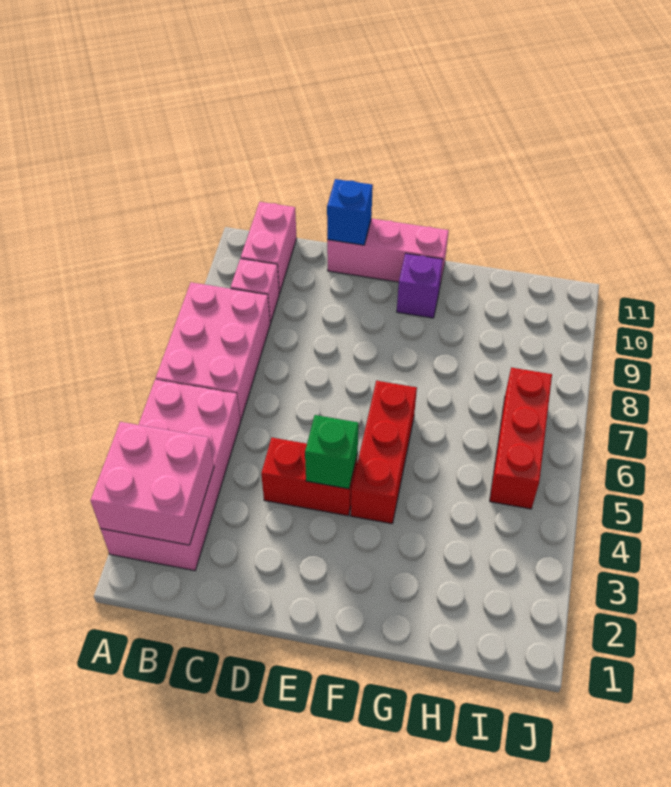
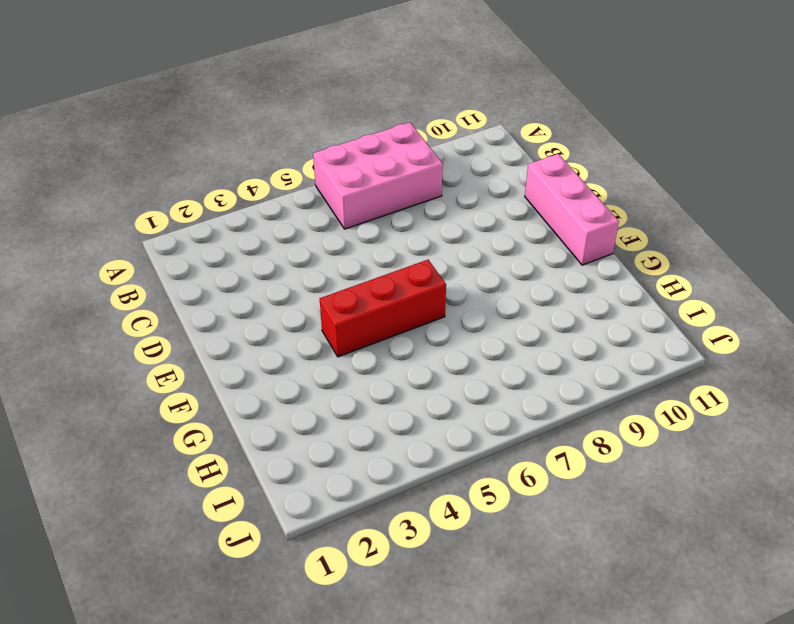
none -> pink brick A2:B5 level 1
none -> pink brick B9 level 1
none -> pink brick B10:B11 level 1

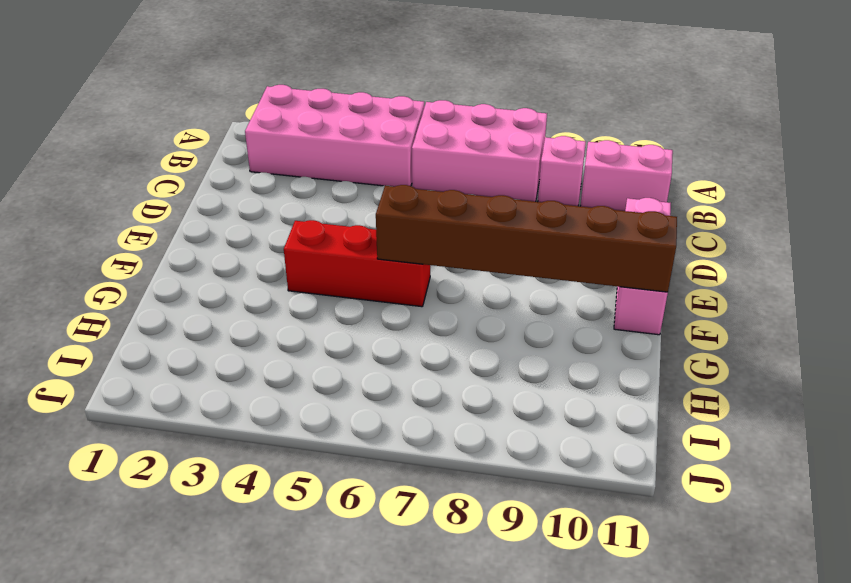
brown brick F6:F11 level 2 -> none
none -> red brick D4:E4 level 1
none -> purple brick F10 level 1
none -> red brick I5:I7 level 1

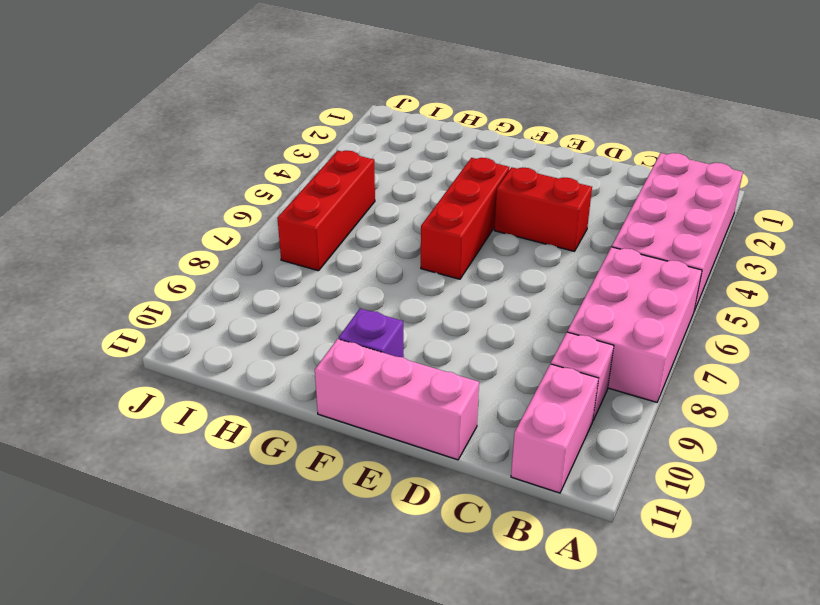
none -> pink brick A2:B3 level 2
none -> blue brick D11 level 2
none -> green brick E4 level 2

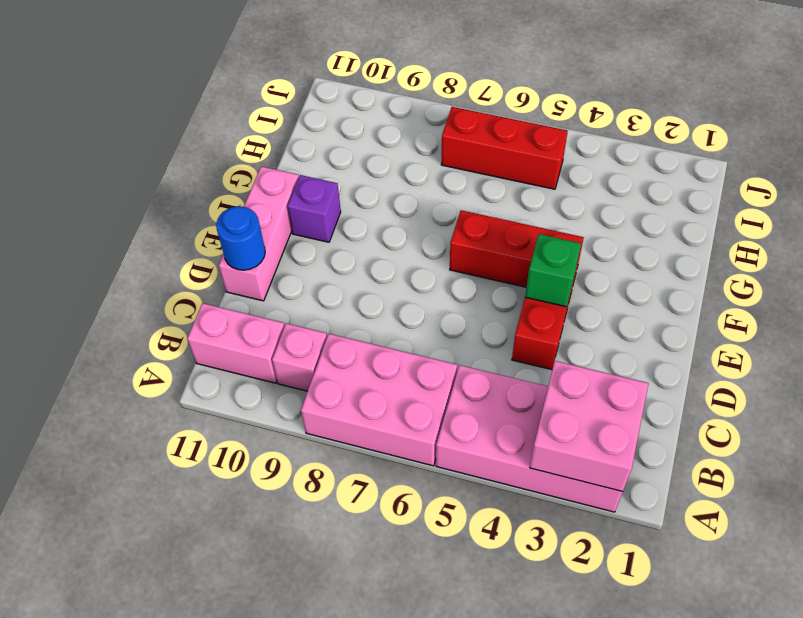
blue round brick D11 level 2 -> blue brick D11 level 2

